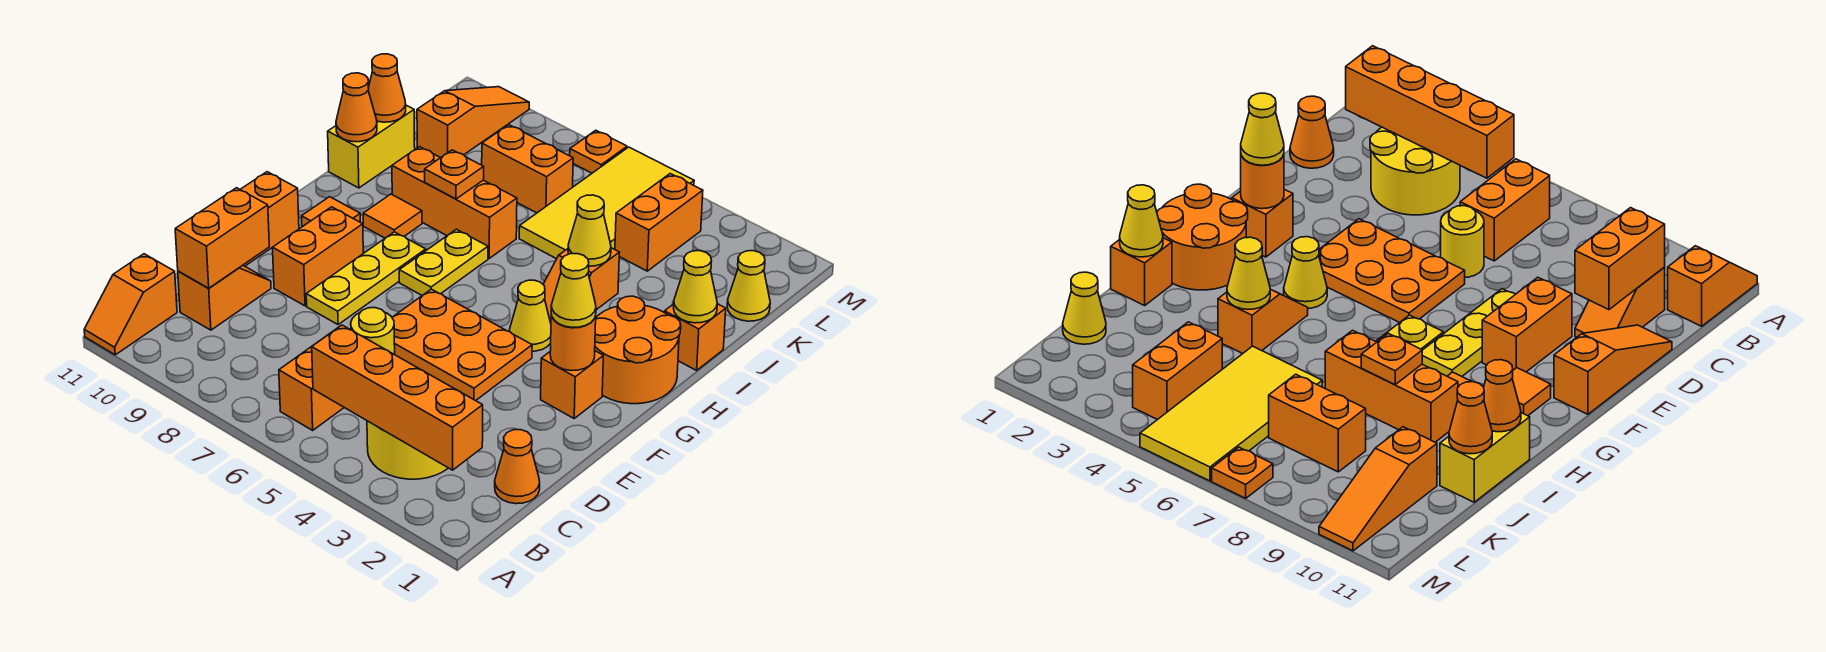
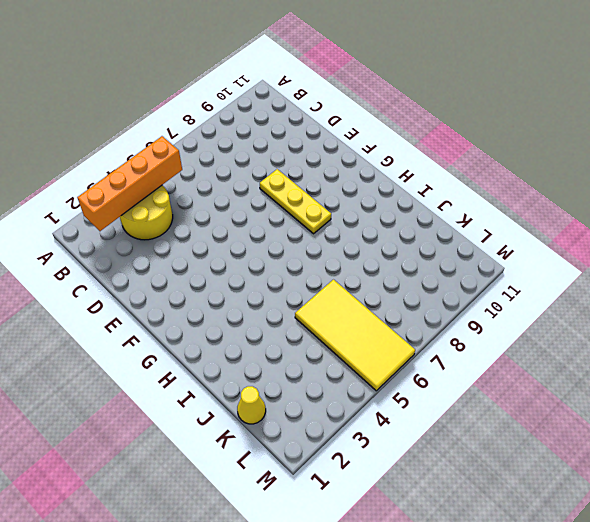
none -> orange slope A11:B11 level 1 top B
none -> orange brick B6:C6 level 1
none -> orange cone C1 level 1
none -> orange slope C10:D10 level 1 top C

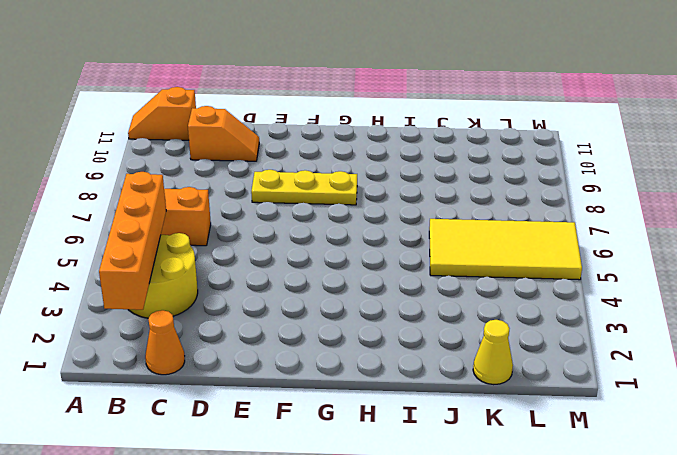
none -> yellow round brick D6 level 1
none -> orange slope D11:F11 level 1 top F
none -> orange plate E4:F6 level 1
none -> orange brick E9:F9 level 1

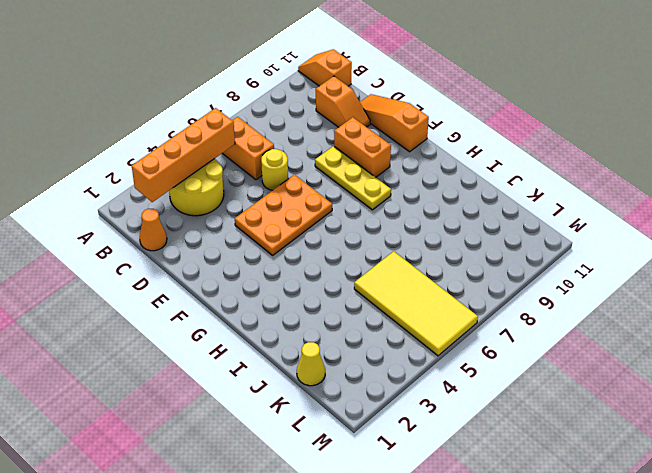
none -> orange brick F2 level 1
none -> orange round brick G1:H2 level 1
none -> yellow cone G4 level 1
none -> yellow plate G7:H7 level 1

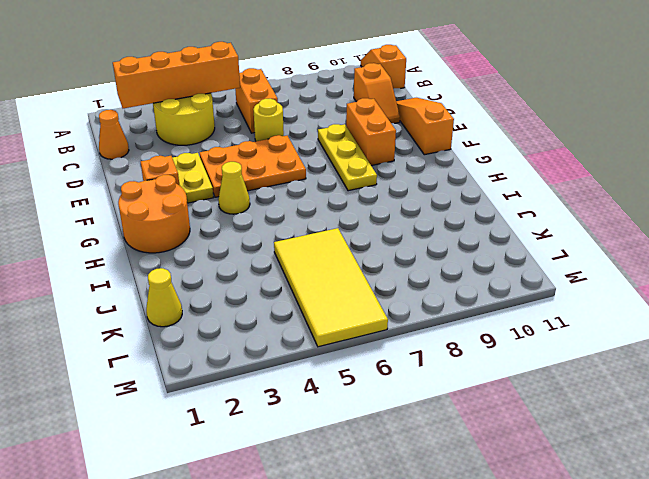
yellow plate E3:F3 level 1 -> yellow plate G7:H7 level 1
none -> orange tile G10 level 1
none -> orange slope H4:I4 level 1 top I
none -> orange tile H9 level 1
none -> orange brick I1 level 1

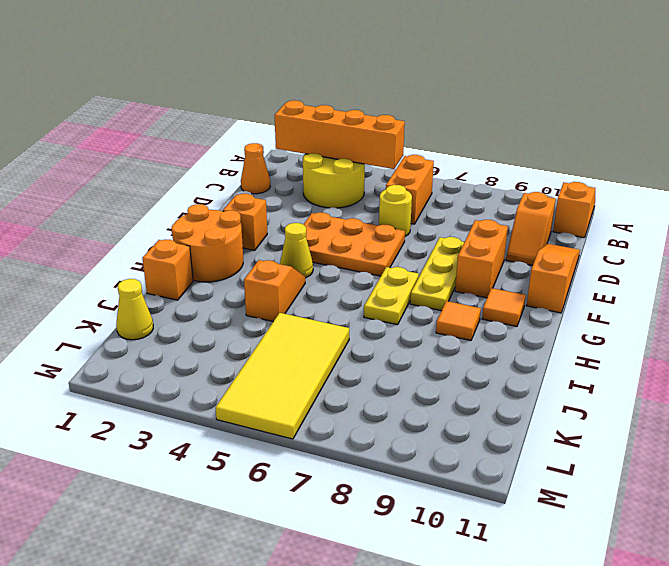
none -> orange brick I7:I9 level 1
none -> yellow brick I11:J11 level 1
none -> orange brick K4:L4 level 1
none -> orange brick K7:K8 level 1

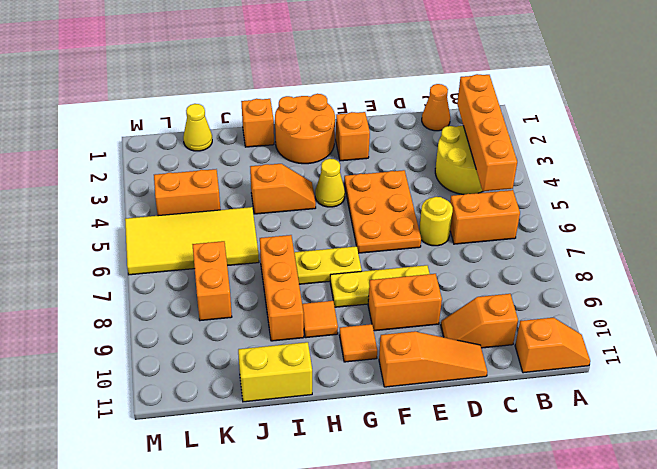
none -> orange slope K10:M10 level 1 top K
none -> orange plate M7 level 1
none -> orange brick C10:D10 level 2
none -> orange round brick F2 level 2

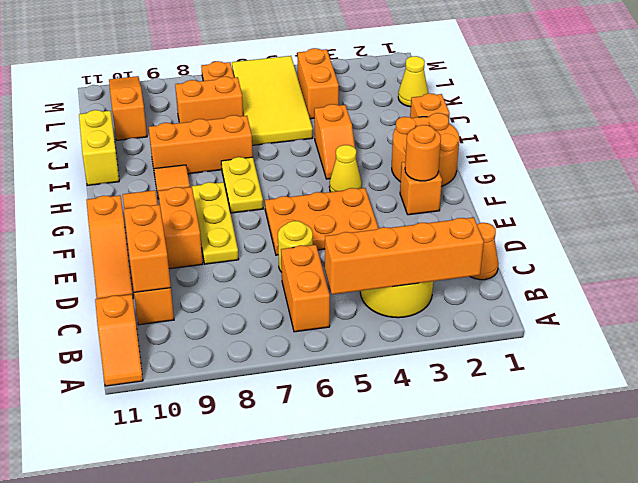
none -> yellow cone I1 level 2
none -> yellow cone I4 level 2
none -> orange plate I8 level 2
none -> orange cone I11 level 2

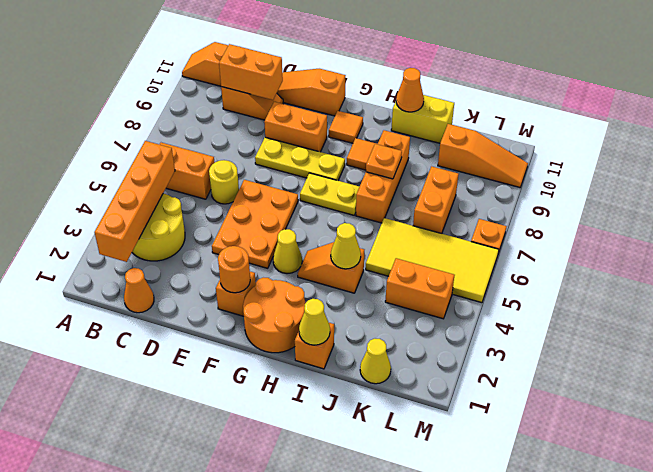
none -> orange cone J11 level 2
none -> yellow cone F2 level 3

